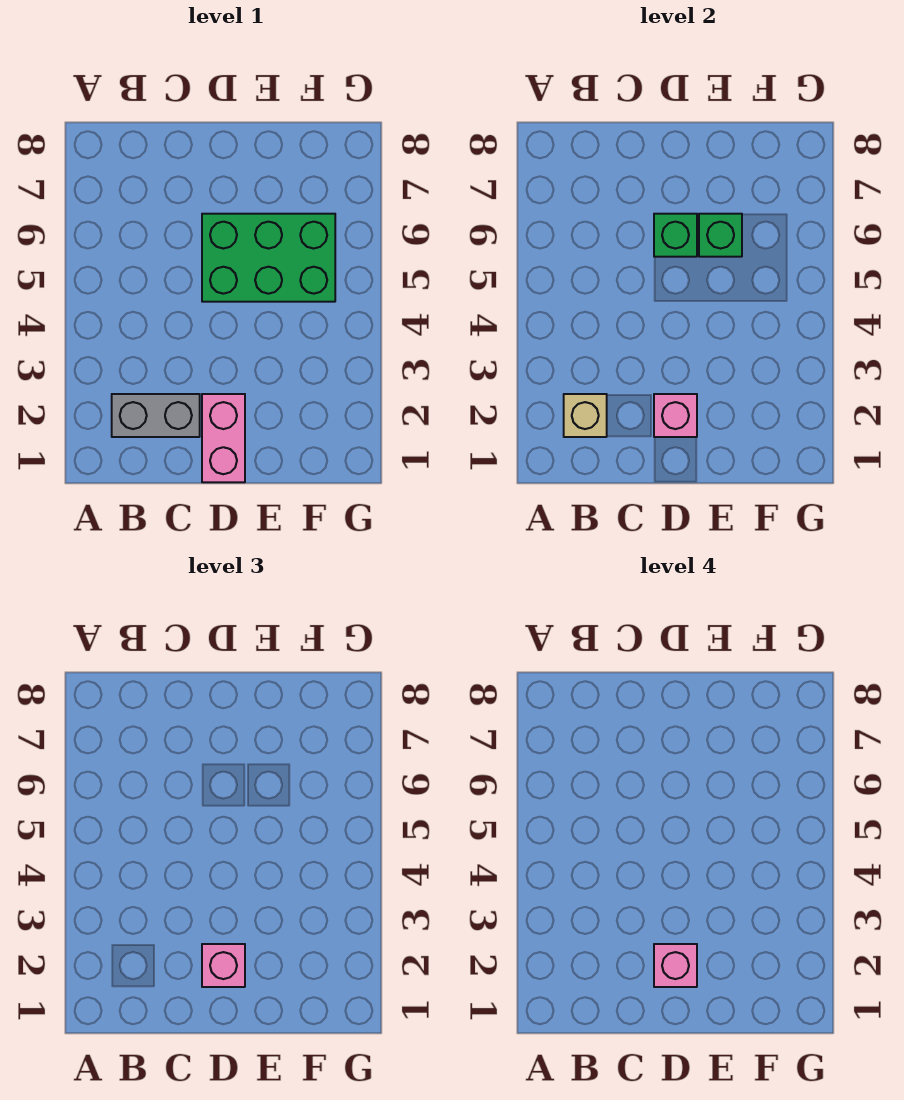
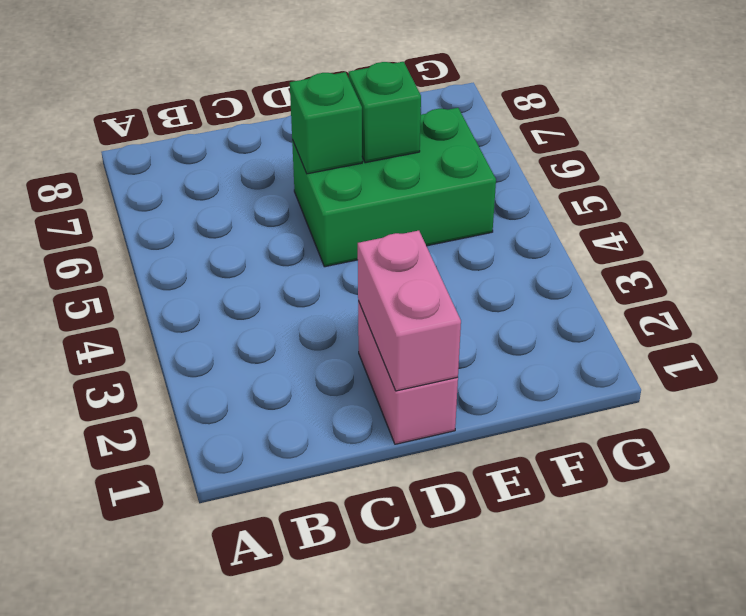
pink brick D1:D2 level 2 -> pink brick D2 level 2
none -> grey brick B2:C2 level 1
none -> tan brick B2 level 2

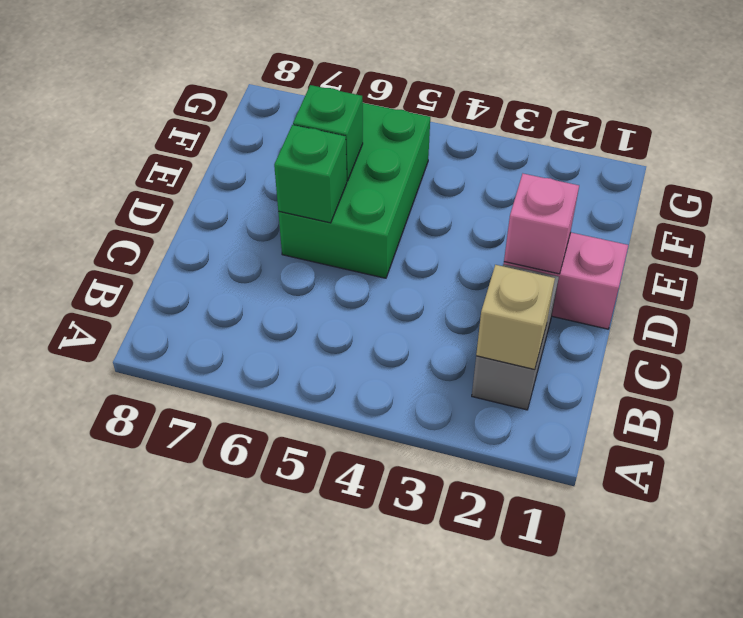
none -> pink brick D2 level 3
none -> pink brick D2 level 4

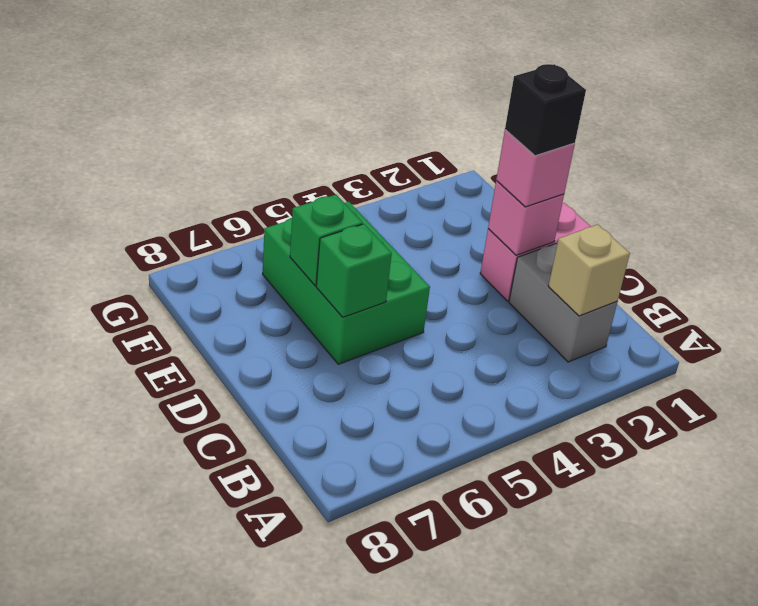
black brick D2 level 4 -> pink brick D2 level 4

